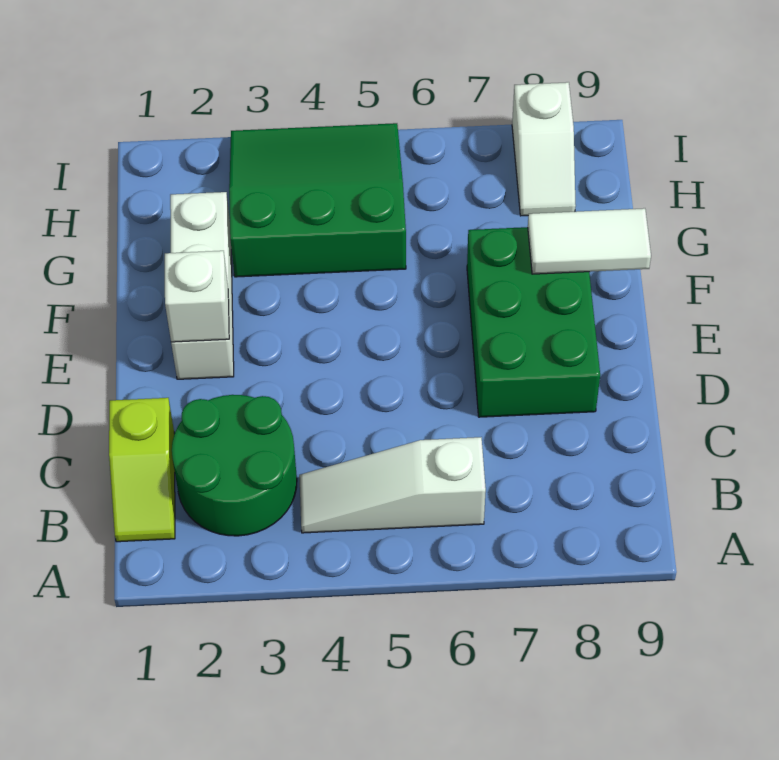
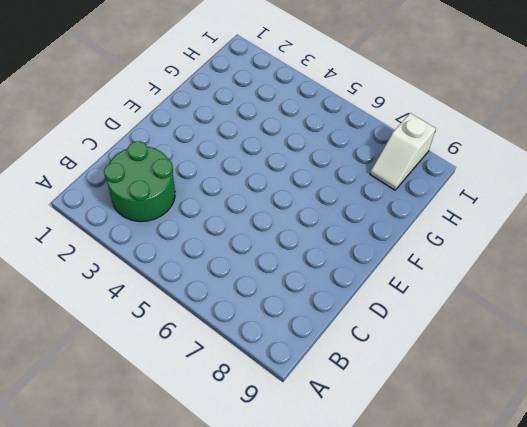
none -> lime slope B1:C1 level 1 top C
none -> white slope B4:B6 level 1 top 6

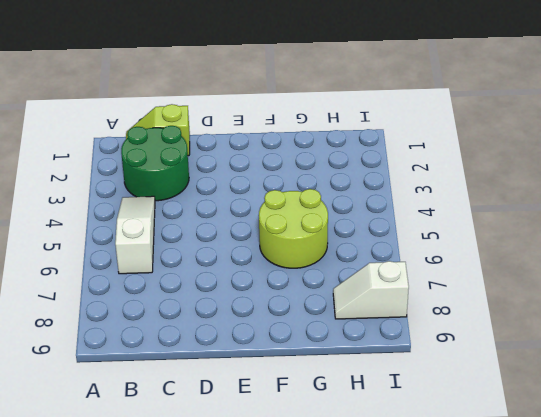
lime round brick F5:G6 level 1 -> green slope G3:I5 level 1 top G
none -> green brick D7:F8 level 1
none -> white brick E2:G2 level 1

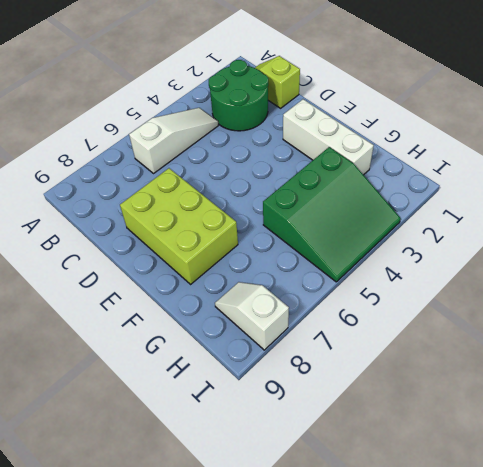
lime brick D7:F8 level 1 -> green brick D7:F8 level 1
none -> white brick E2 level 2
none -> white tile F8:F9 level 2

